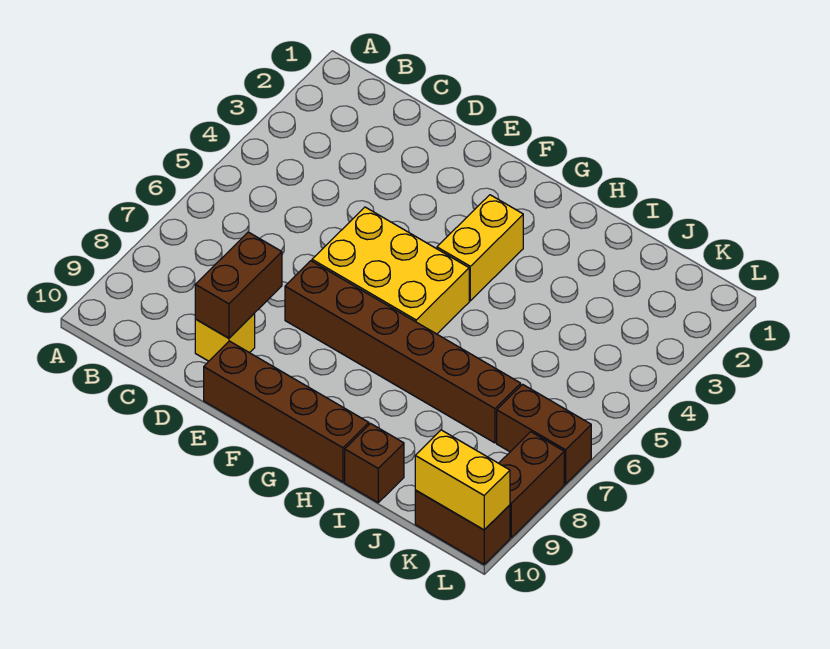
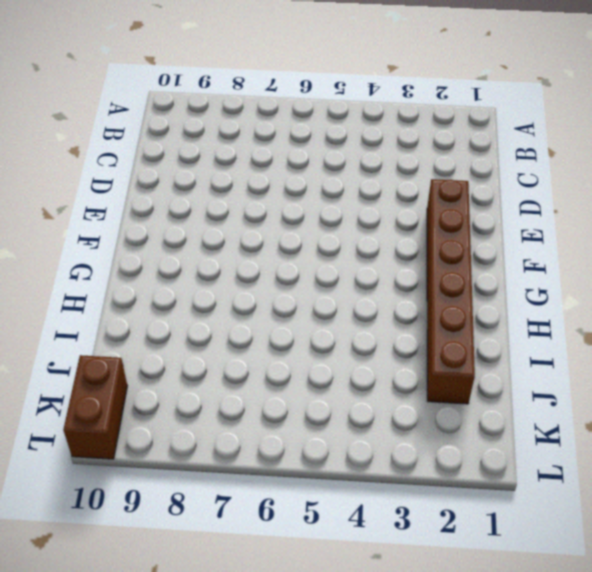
brown brick E2:J2 level 1 -> brown brick E7:J7 level 1
none -> yellow brick D9 level 1
none -> yellow brick E5:G6 level 1

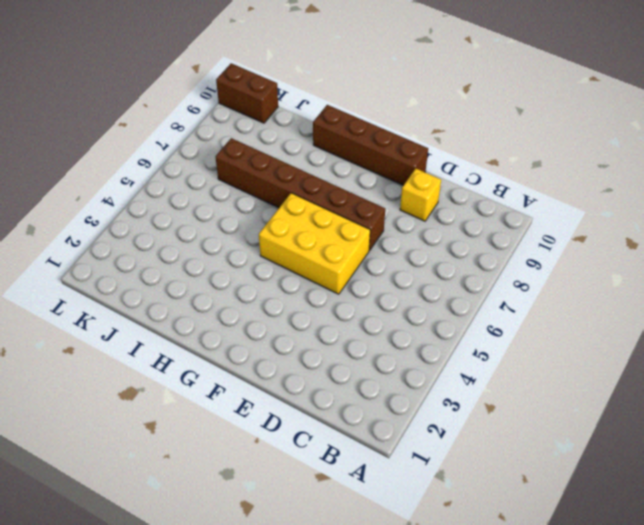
none -> yellow brick G3:G4 level 1
none -> brown brick I10 level 1

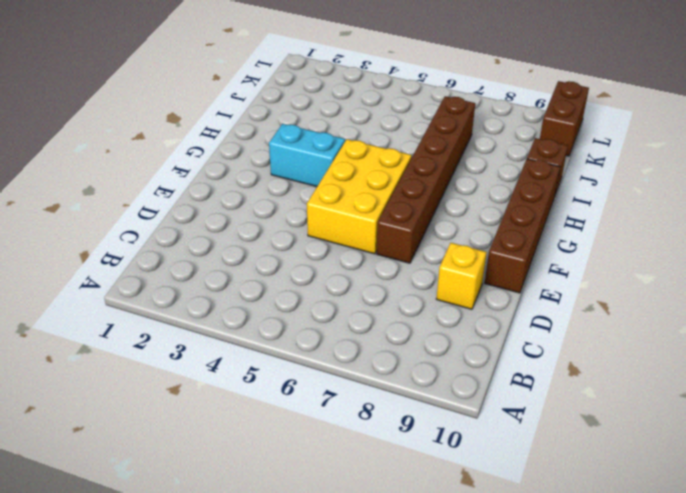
cyan brick G3:G4 level 1 -> yellow brick G3:G4 level 1
none -> brown brick K7:L7 level 1
none -> brown brick L8:L9 level 1

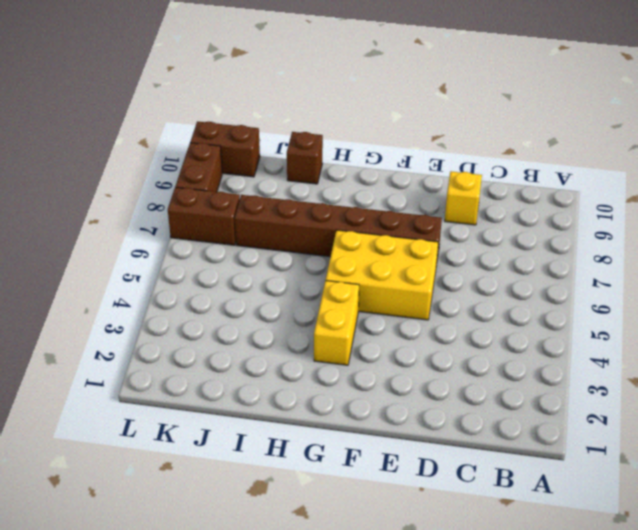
none -> brown brick E10:H10 level 1
none -> brown brick D8:D9 level 2

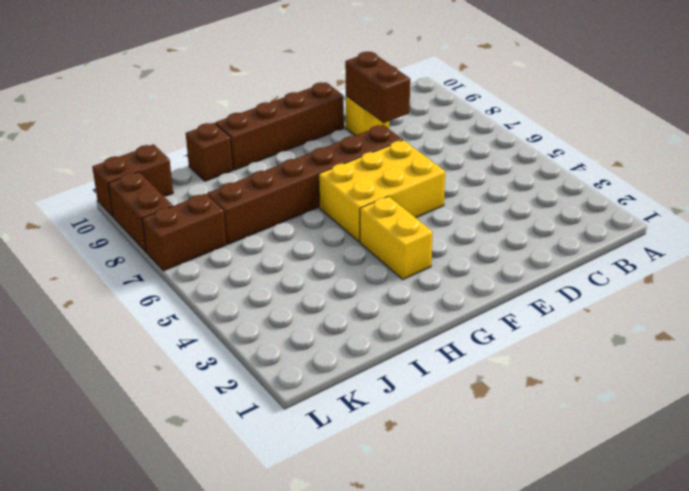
none -> yellow brick K10:L10 level 2

